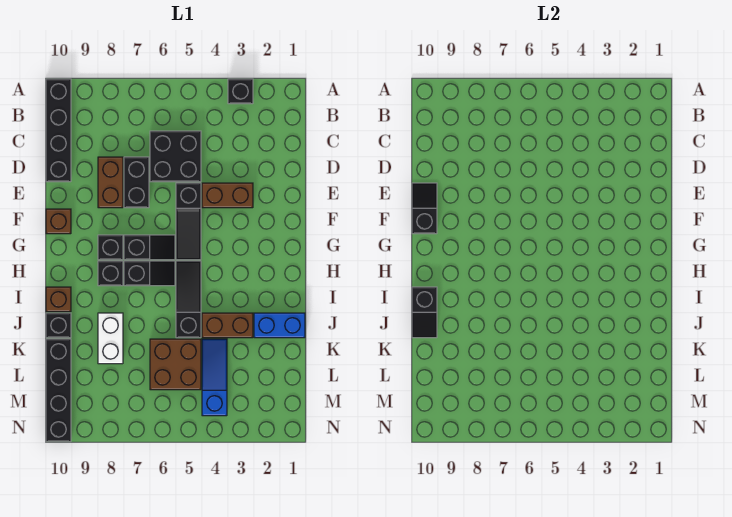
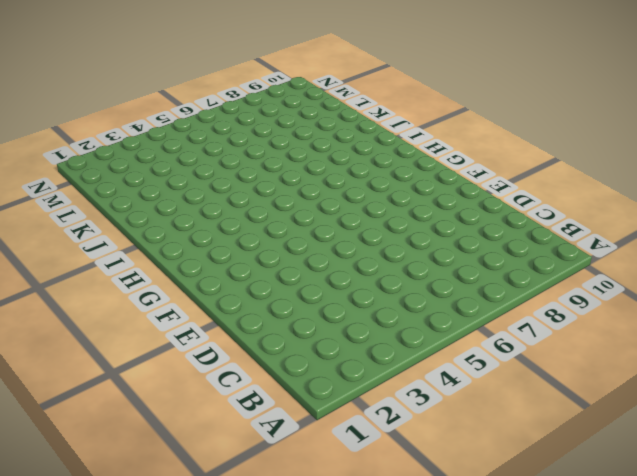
none -> black brick A3 level 1
none -> black brick A10:D10 level 1
none -> black brick C5:D6 level 1

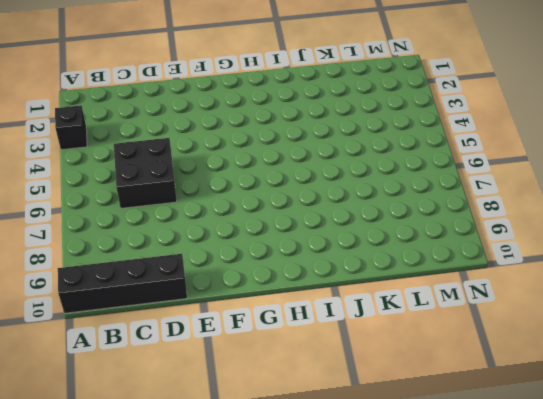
none -> black brick D7:E7 level 1
none -> brown brick D8:E8 level 1
none -> brown brick E3:E4 level 1

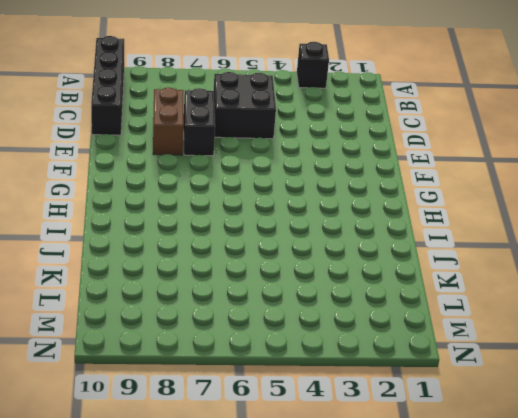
none -> brown brick E3:E4 level 1
none -> black slope E5:G5 level 1 top E
none -> brown brick F10 level 1

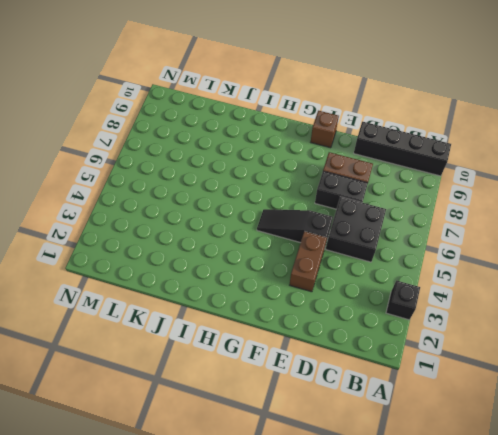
none -> black slope G6:G7 level 1 top 7
none -> black brick G8 level 1
none -> black slope H5:J5 level 1 top J

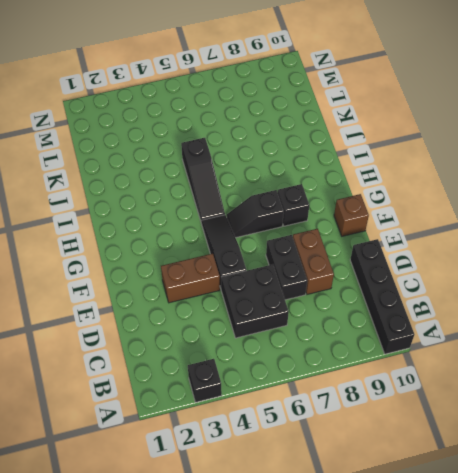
none -> black slope H6:H7 level 1 top 7
none -> black brick H8 level 1
none -> brown brick I10 level 1

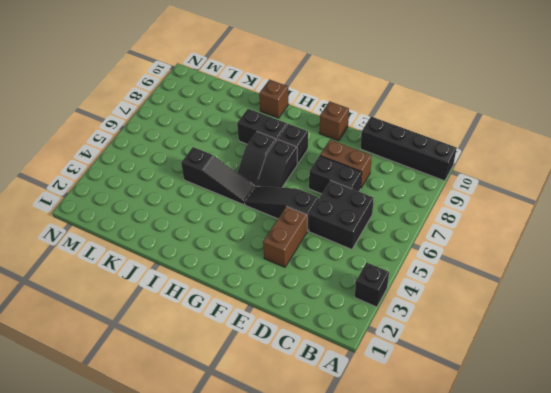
black brick H8:I8 level 1 -> black brick H8 level 1
none -> blue brick J1:J2 level 1
none -> brown brick J3:J4 level 1
none -> white brick J8:K8 level 1

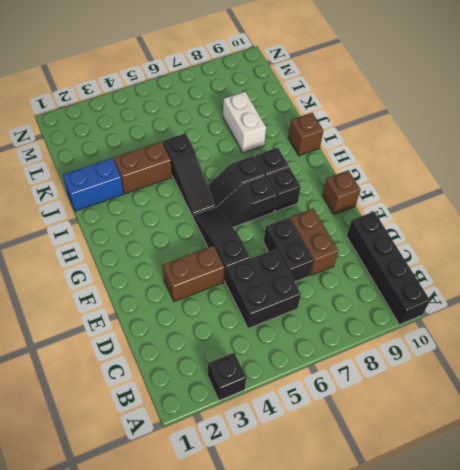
none -> black brick J10 level 1
none -> blue slope K4:M4 level 1 top M
none -> brown brick K5:L6 level 1

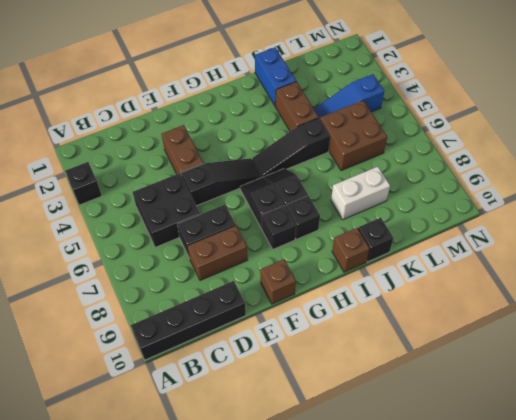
none -> black brick K10:N10 level 1
none -> black slope E10:F10 level 2 top F
none -> black slope I10:J10 level 2 top I

